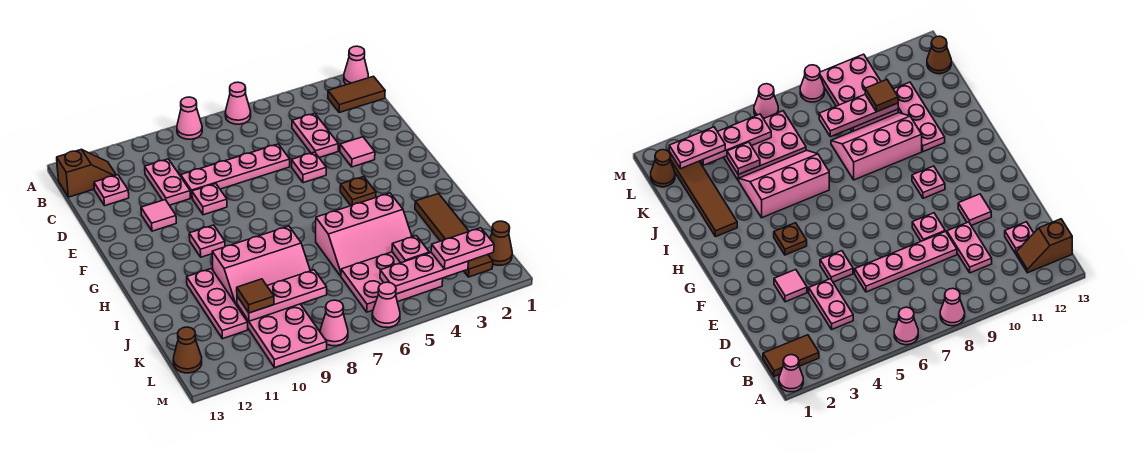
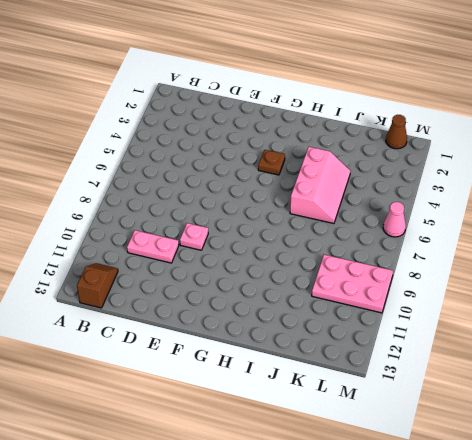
none -> pink cone A1 level 1
none -> pink cone A6 level 1
none -> pink cone A8 level 1
none -> brown tile B1:B2 level 1

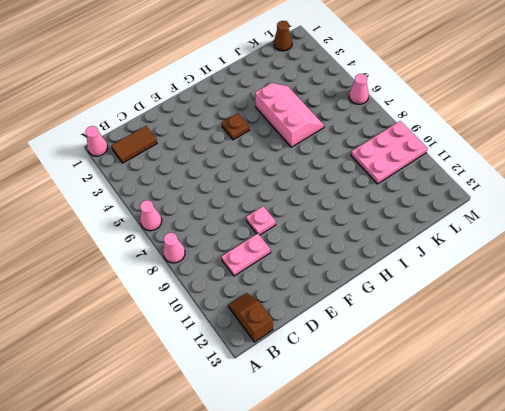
brown tile B2:C2 level 1 -> brown tile B1:B2 level 1
none -> pink plate C4:D4 level 1
none -> pink plate C12 level 1
none -> pink plate D6:D9 level 1
none -> pink tile E3 level 1

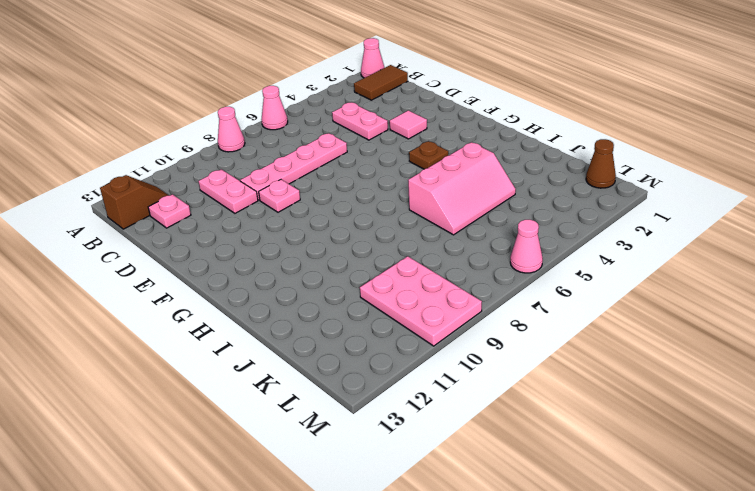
none -> pink plate E5 level 1
none -> pink tile E11 level 1
none -> pink plate G10 level 1
none -> brown tile I2:L2 level 1

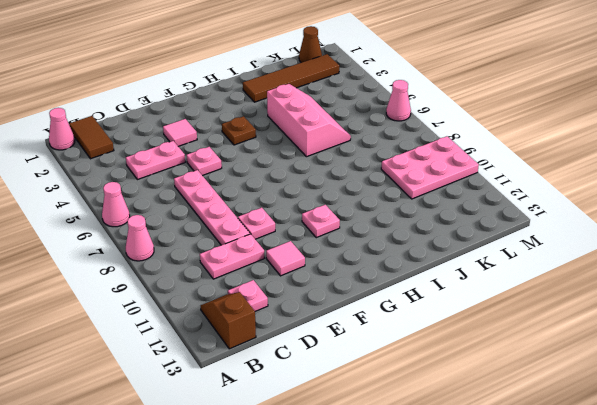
none -> pink slope I8:J10 level 1 top I
none -> pink plate I11:K11 level 1
none -> pink plate K4:L6 level 1
none -> brown cone L13 level 1

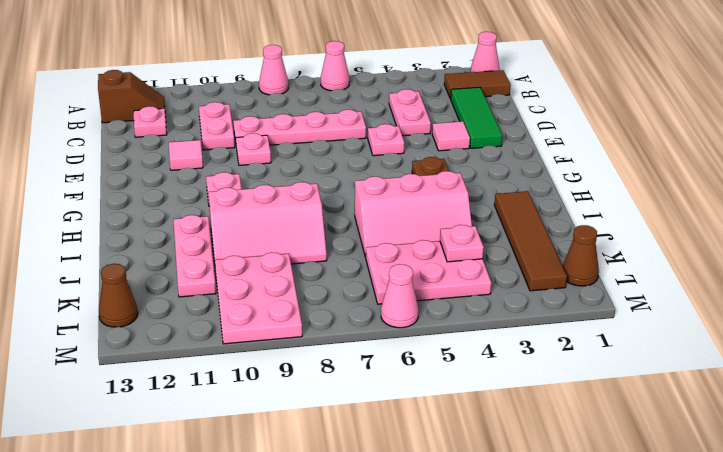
green tile C2:E2 level 1 -> none
none -> pink cone M8 level 1
none -> pink plate K8:K10 level 2
none -> pink plate L3:L5 level 2
none -> brown tile K10 level 3

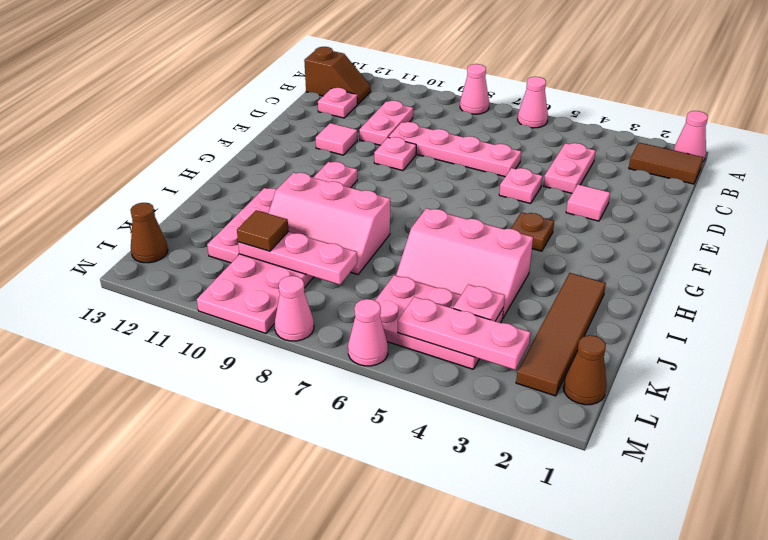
none -> pink plate L2:L3 level 3

